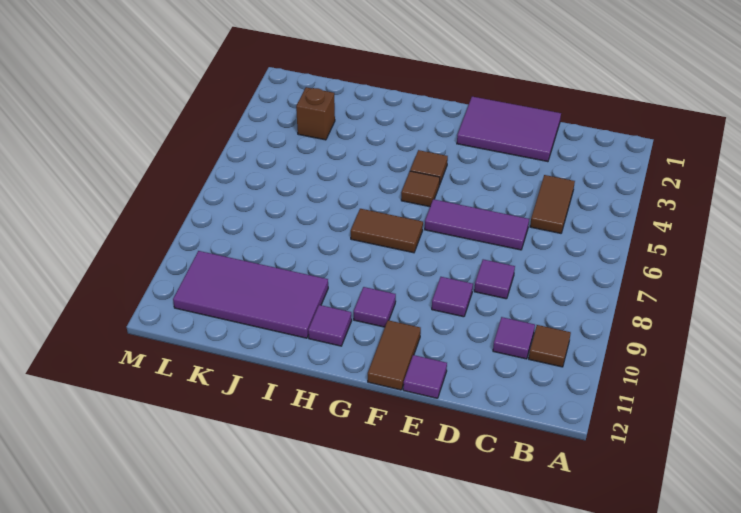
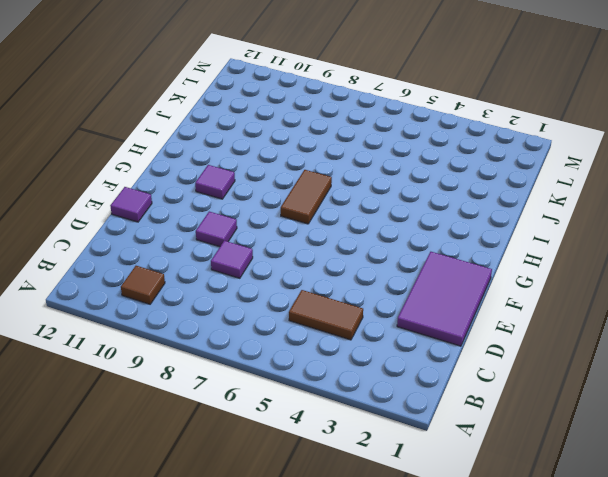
none -> purple tile C10 level 1
none -> purple tile D6:F6 level 1
none -> brown tile F11:F12 level 1

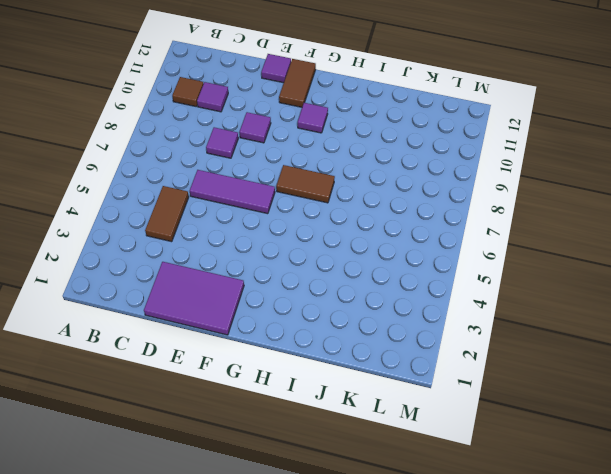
none -> brown tile G4 level 1
none -> brown tile G5 level 1
none -> purple tile H11 level 1

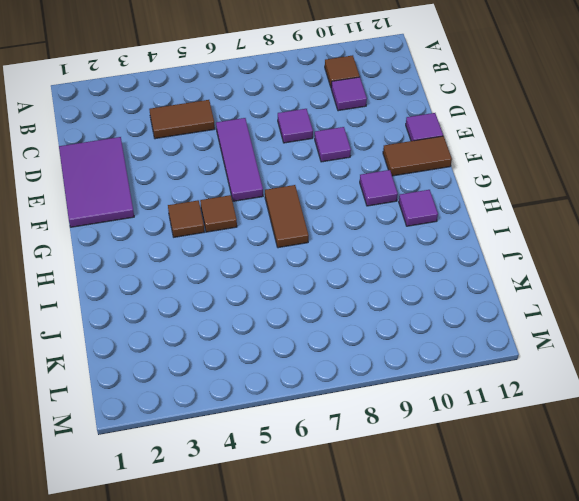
none -> purple tile I10:L11 level 1
none -> brown brick K3 level 1

